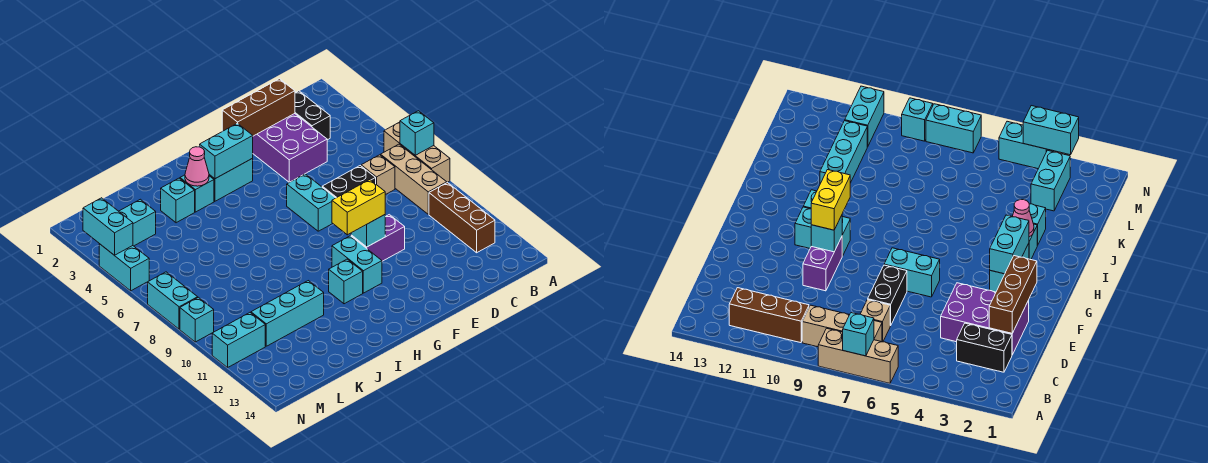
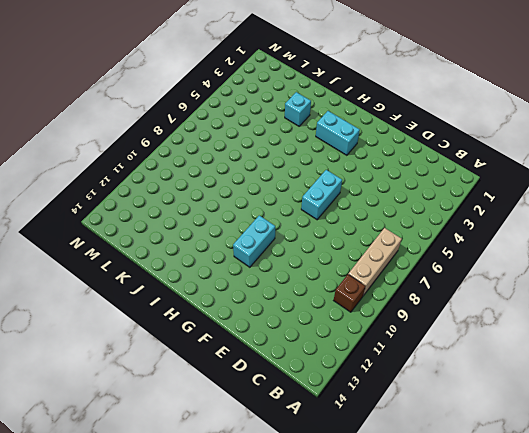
brown brick B10 level 1 -> brown brick B10:B12 level 1
none -> tan brick A6:A8 level 1
none -> black brick C2:C3 level 1
none -> tan brick C7 level 1

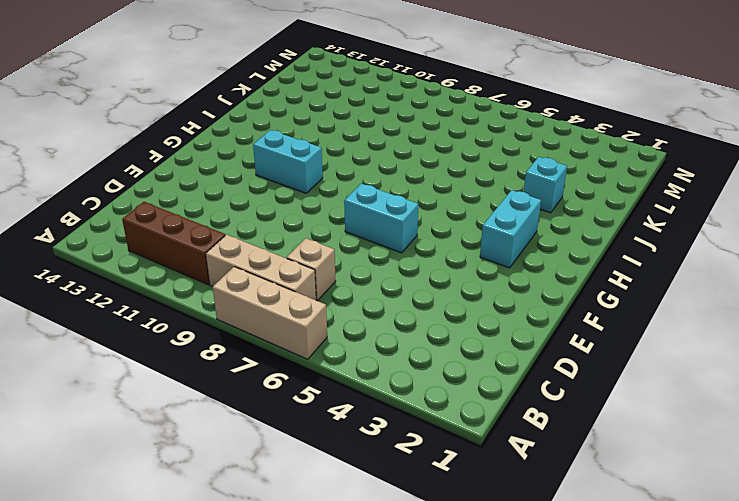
none -> black brick C2:C3 level 1
none -> purple brick D2:E4 level 1
none -> black brick D7:E7 level 1

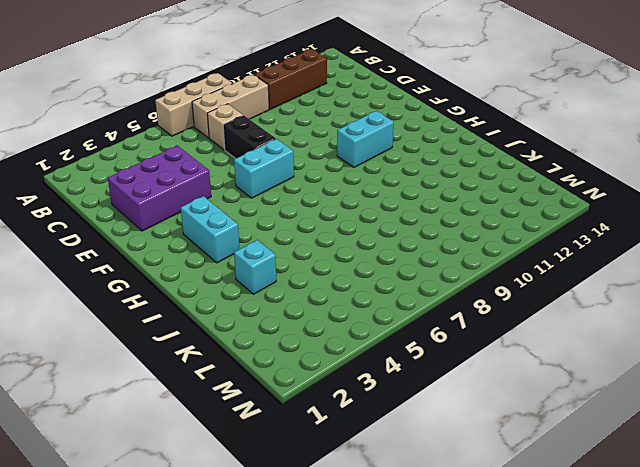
none -> black brick C2:C3 level 1
none -> purple brick E10:F10 level 1
none -> cyan brick H11 level 1

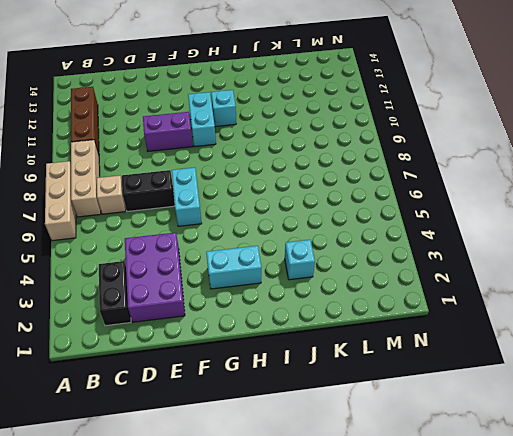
none -> cyan brick I3 level 1
none -> cyan brick J11:L11 level 1
none -> cyan brick L3:M3 level 1

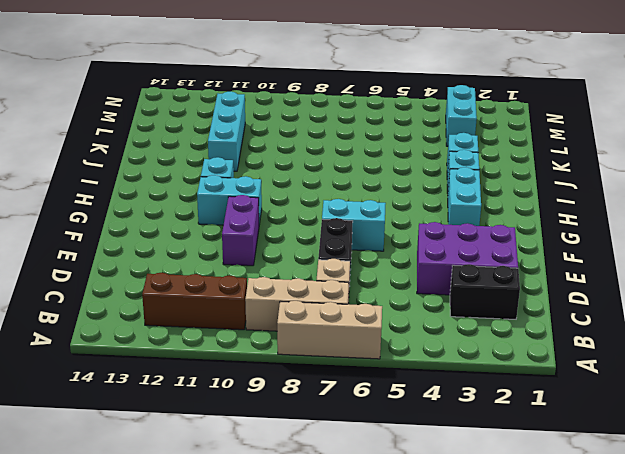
none -> cyan brick M11:N11 level 1
none -> cyan brick N4:N5 level 1
none -> cyan brick N7:N8 level 1

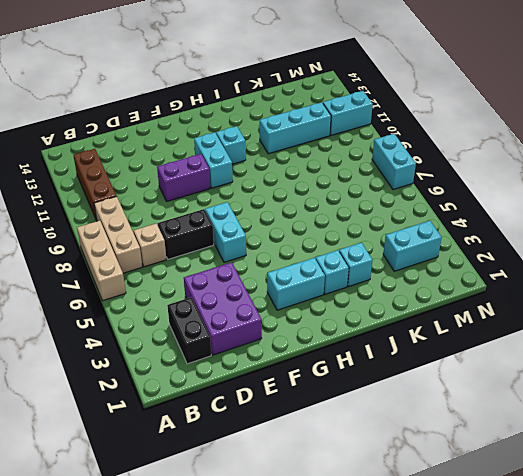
none -> cyan brick N4:N5 level 1
none -> cyan brick N9 level 1
none -> cyan brick A7 level 2

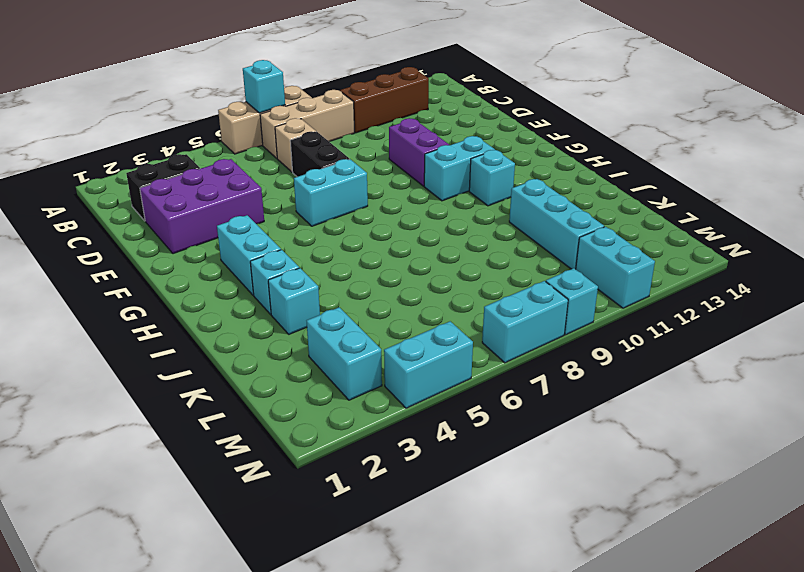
none -> brown brick D2:F2 level 2
none -> cyan brick F10 level 2
none -> cyan brick G3:H3 level 2

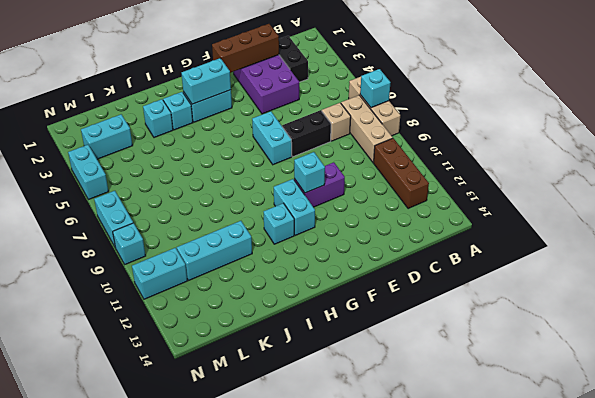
none -> pink cone I3 level 2
none -> cyan brick N3:N4 level 2
none -> yellow brick F10:G10 level 3

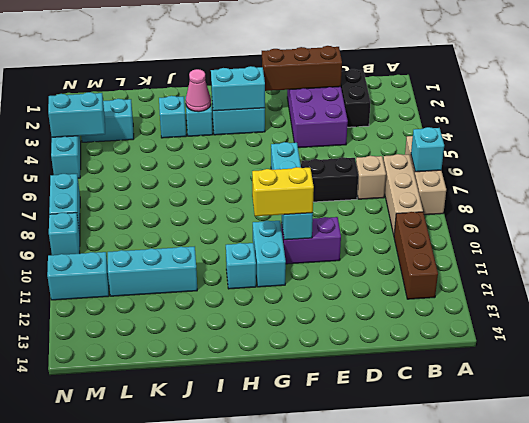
cyan brick M4:N4 level 2 -> cyan brick N3:N4 level 2

